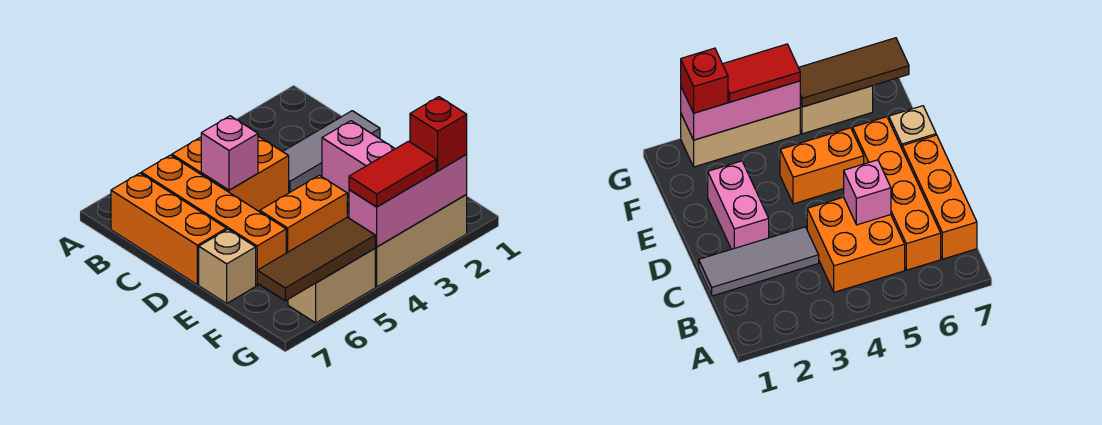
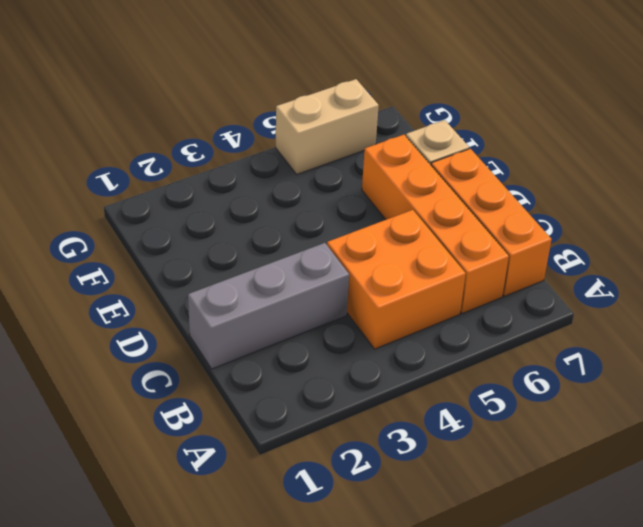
grey brick C1:C3 level 1 -> grey tile C1:C3 level 1
none -> pink brick D2:E2 level 1
none -> orange brick E4:E5 level 1
none -> tan brick G2:G4 level 1

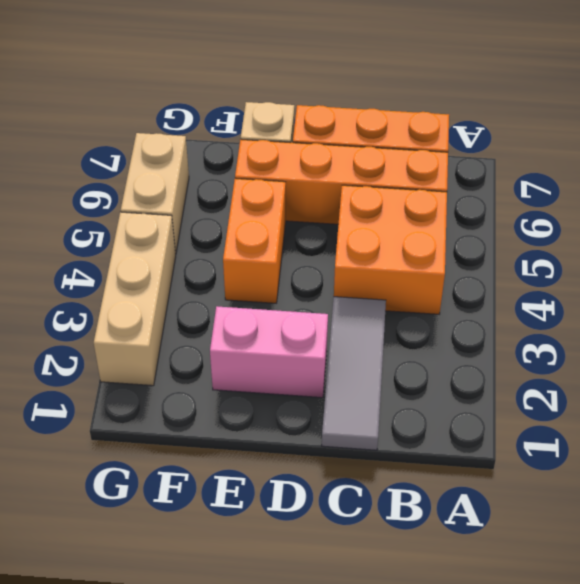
none -> pink brick C5 level 2
none -> pink brick G2:G4 level 2
none -> brown tile G5:G7 level 2

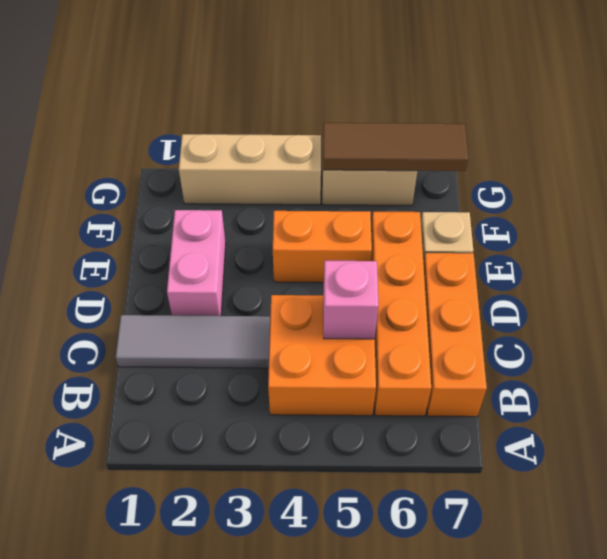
none -> pink brick G2:G4 level 2
none -> red brick G2 level 3
none -> red tile G3:G4 level 3

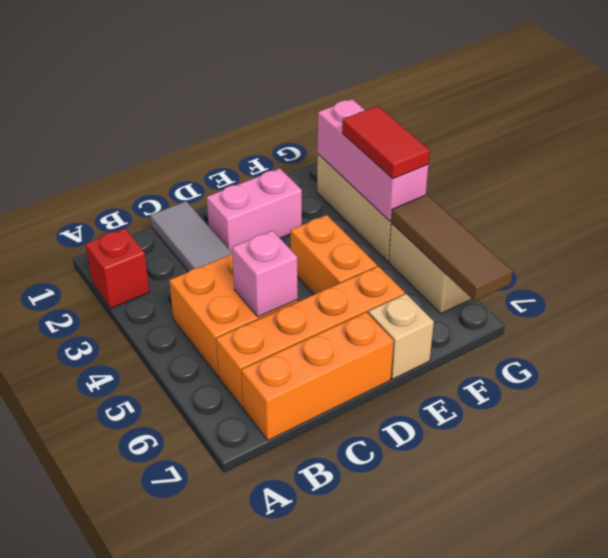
red brick A2 level 1 -> red brick G2 level 3

